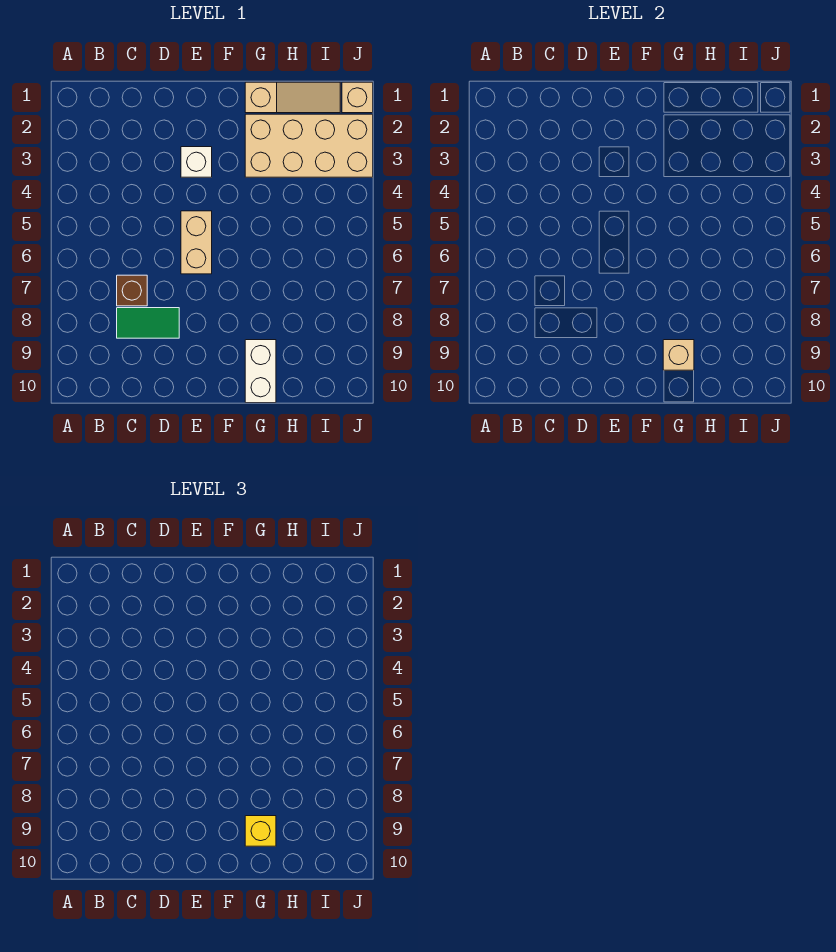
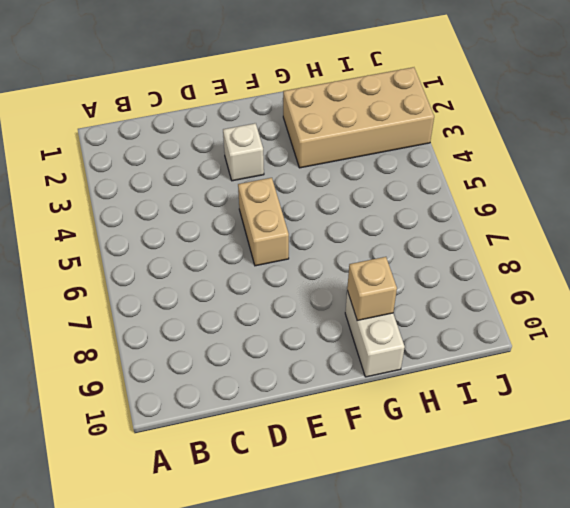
none -> brown brick C7 level 1
none -> green tile C8:D8 level 1

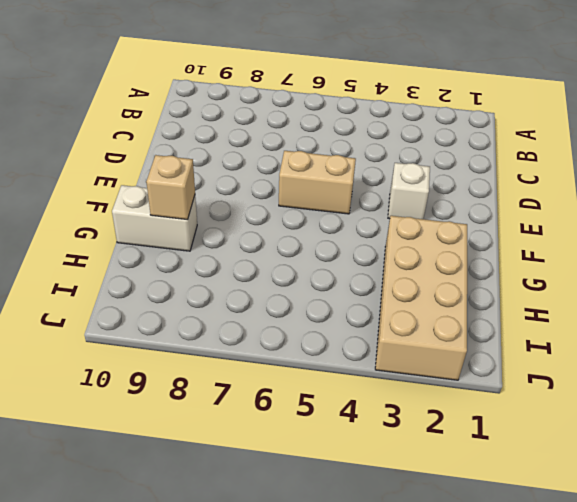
none -> brown brick C7 level 1
none -> green tile C8:D8 level 1

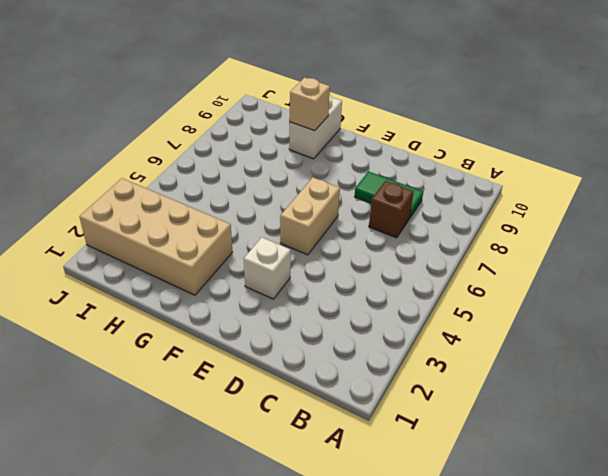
none -> tan slope G1:I1 level 1 top G
none -> tan brick J1 level 1

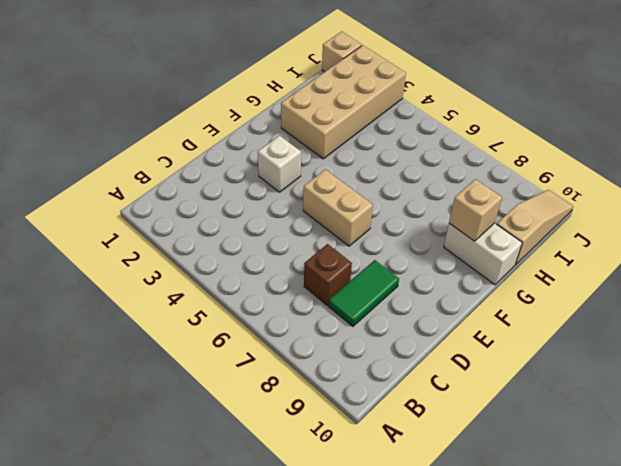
tan slope H10:J10 level 1 top H -> tan slope G1:I1 level 1 top G
none -> yellow brick G9 level 3

